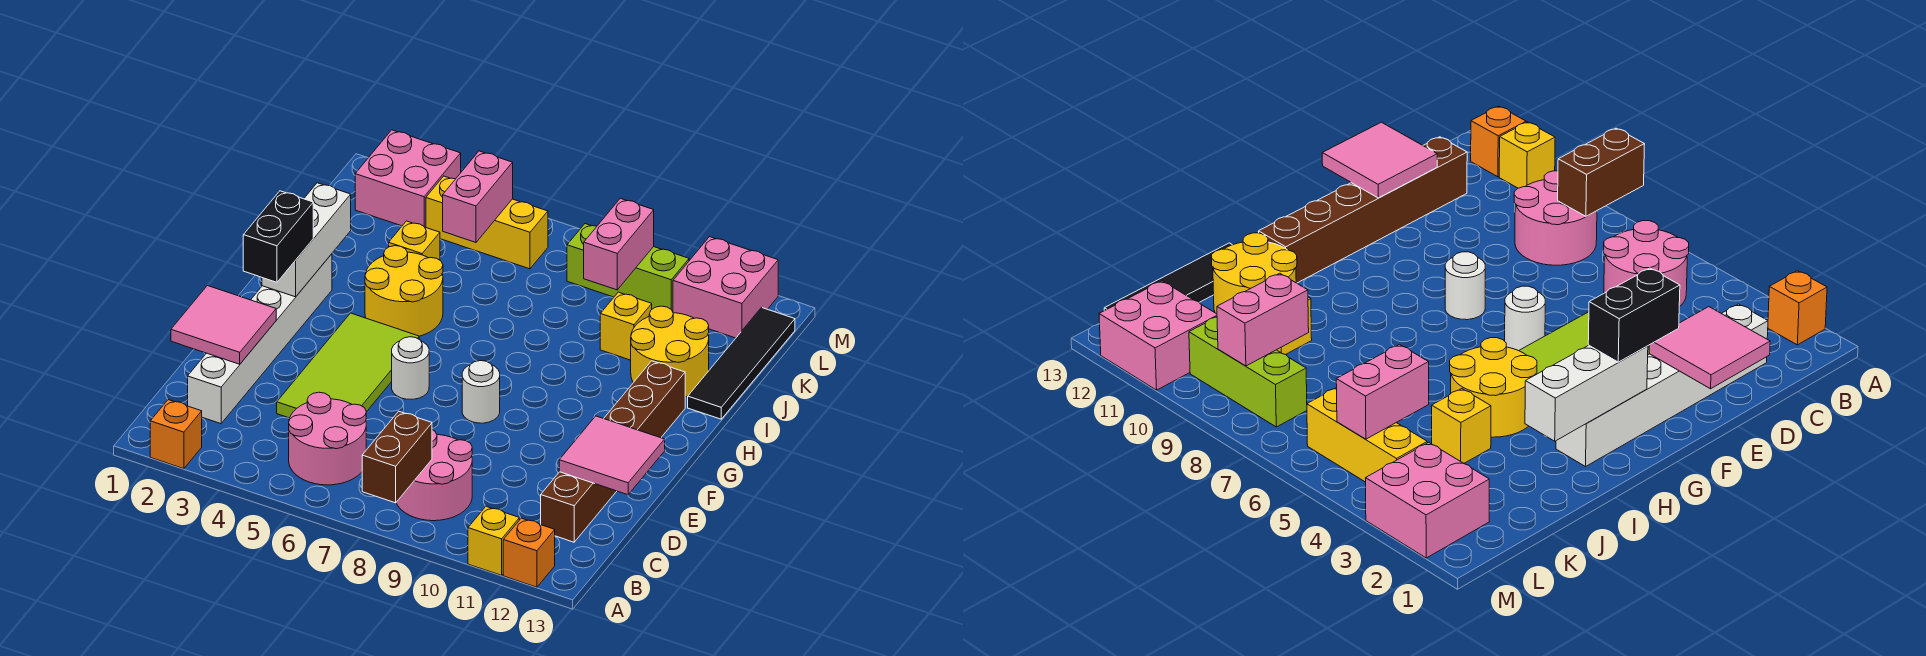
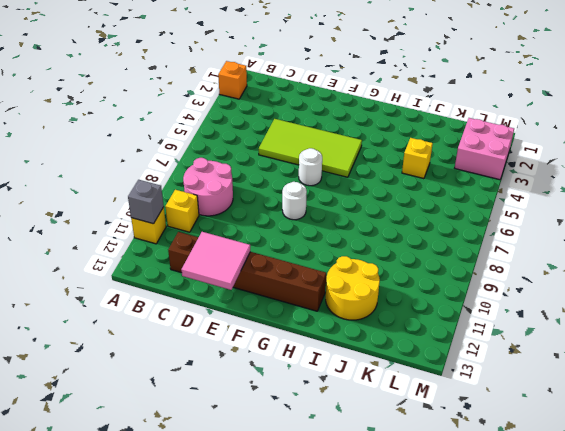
grey brick A11 level 2 -> none
yellow brick B10 level 1 -> yellow brick J10 level 1
none -> orange brick A12 level 1
none -> pink round brick B5:C6 level 1
none -> white brick C2:H2 level 1

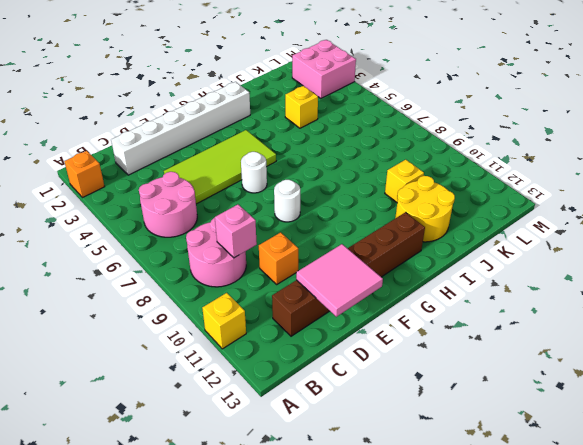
pink brick C9 level 2 -> none
orange brick D10 level 1 -> orange brick A12 level 1
none -> yellow round brick H4:I5 level 1
none -> black tile I13:L13 level 1
none -> yellow brick L4:L6 level 1

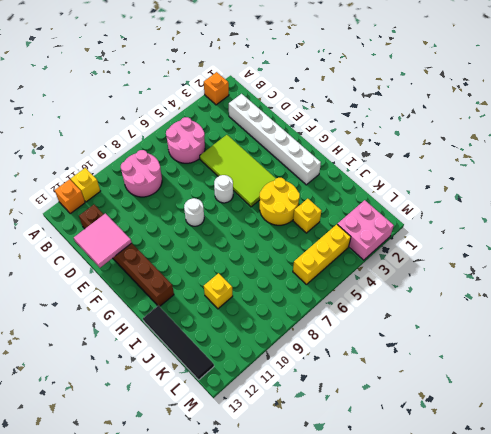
none -> yellow round brick I11:J12 level 1
none -> lime brick L8:L10 level 1
none -> pink brick L11:M12 level 1

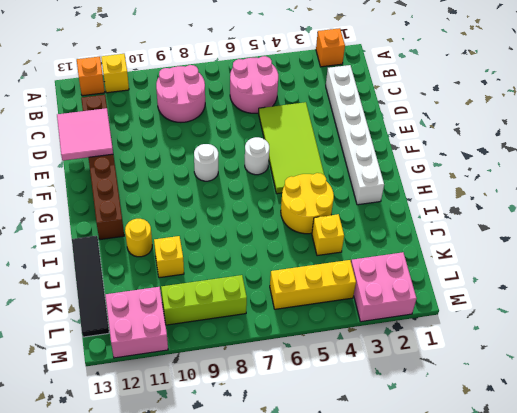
yellow round brick I11 level 1 -> yellow round brick I11:J12 level 1
none -> brown brick A8:B8 level 2
none -> pink tile D1:E2 level 2
none -> white brick G2:I2 level 2

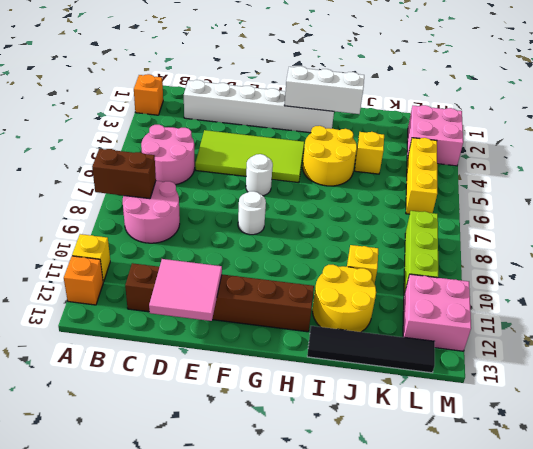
none -> pink tile D1:E2 level 2
none -> pink brick K5:L5 level 2
none -> pink brick K9:L9 level 2

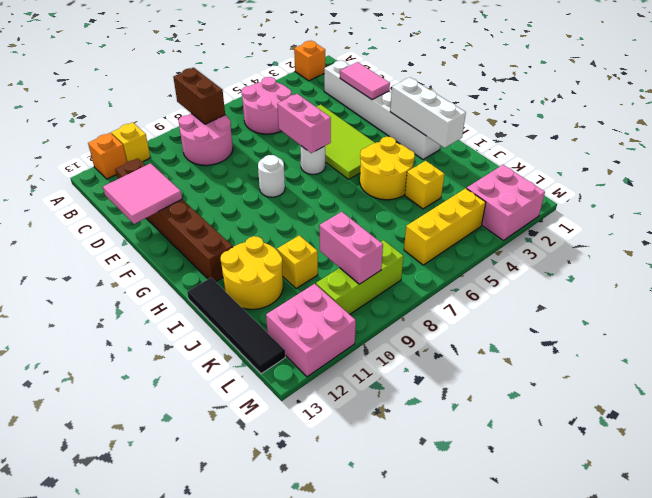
pink tile D2:E2 level 2 -> pink tile D1:E2 level 2
pink brick E6:F6 level 2 -> pink brick K5:L5 level 2
none -> black brick F2:G2 level 3

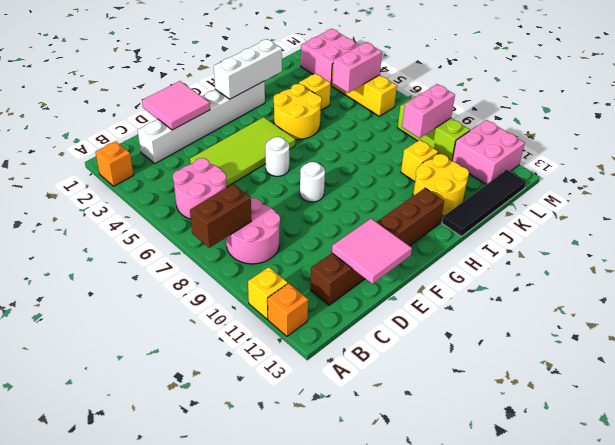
none -> black brick F2:G2 level 3

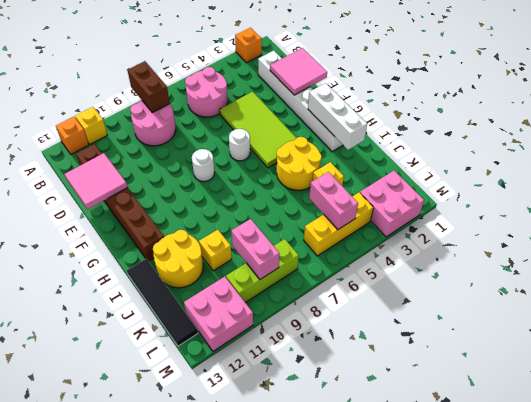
none -> black brick F2:G2 level 3

